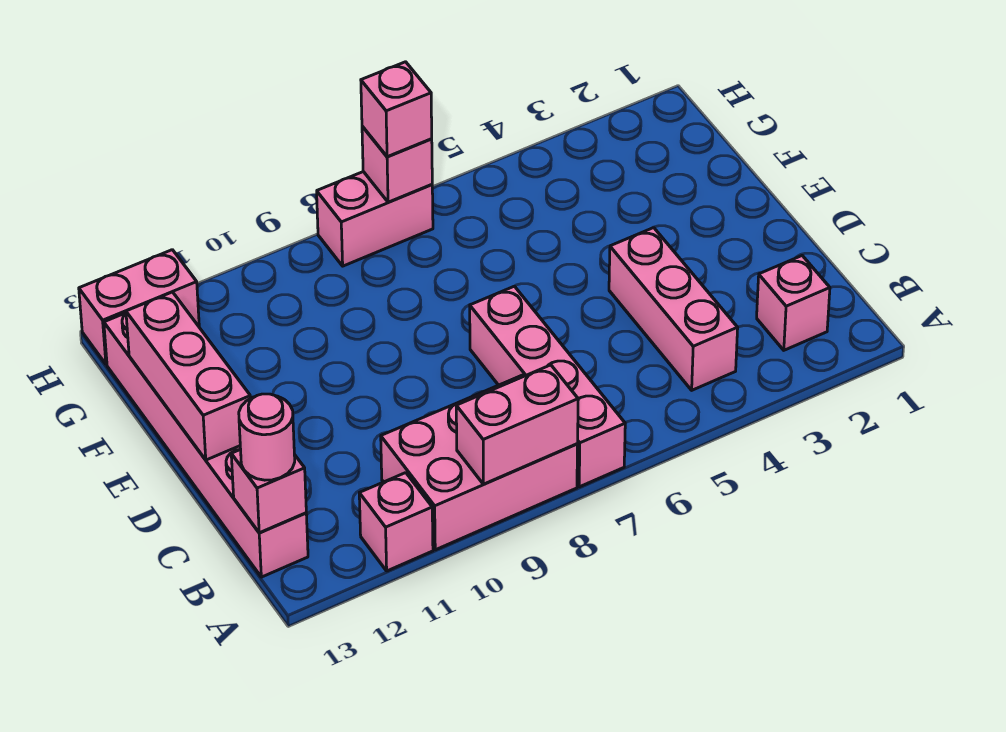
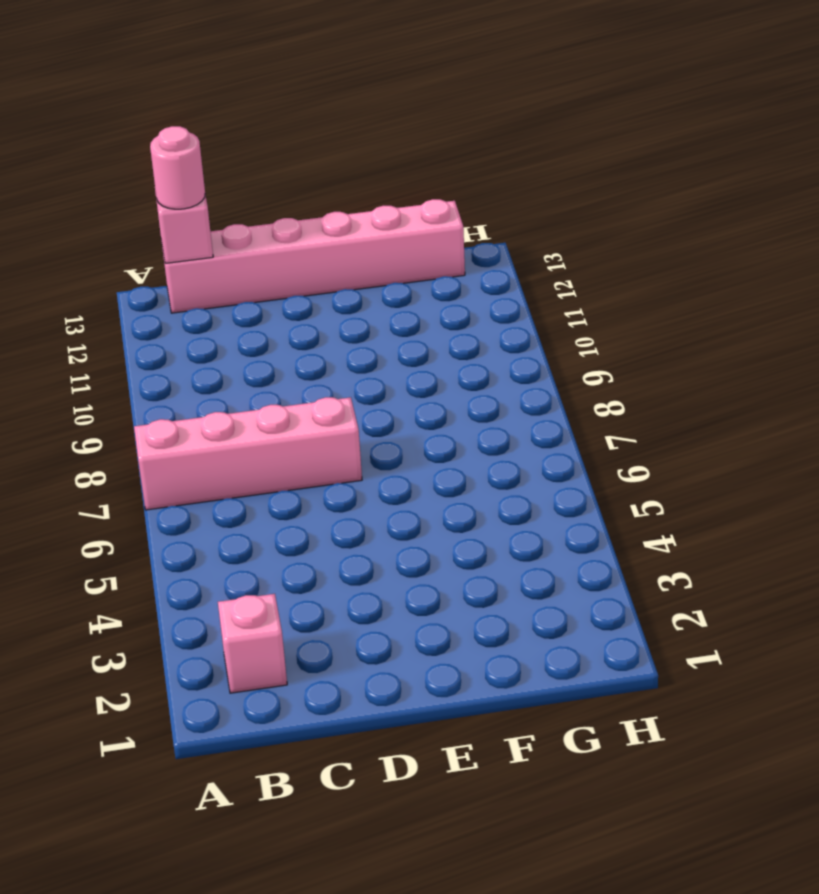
none -> pink brick A8:B10 level 1
none -> pink brick A11 level 1
none -> pink brick B4:D4 level 1

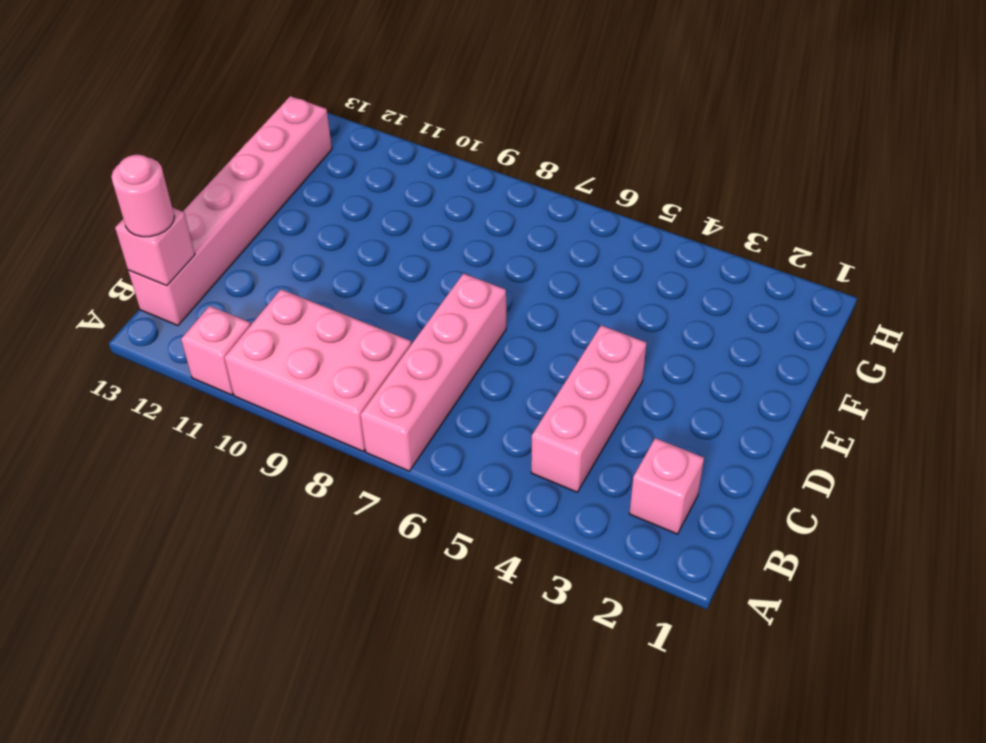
none -> pink brick H7:H8 level 1
none -> pink brick H12:H13 level 1
none -> pink brick A8:A9 level 2

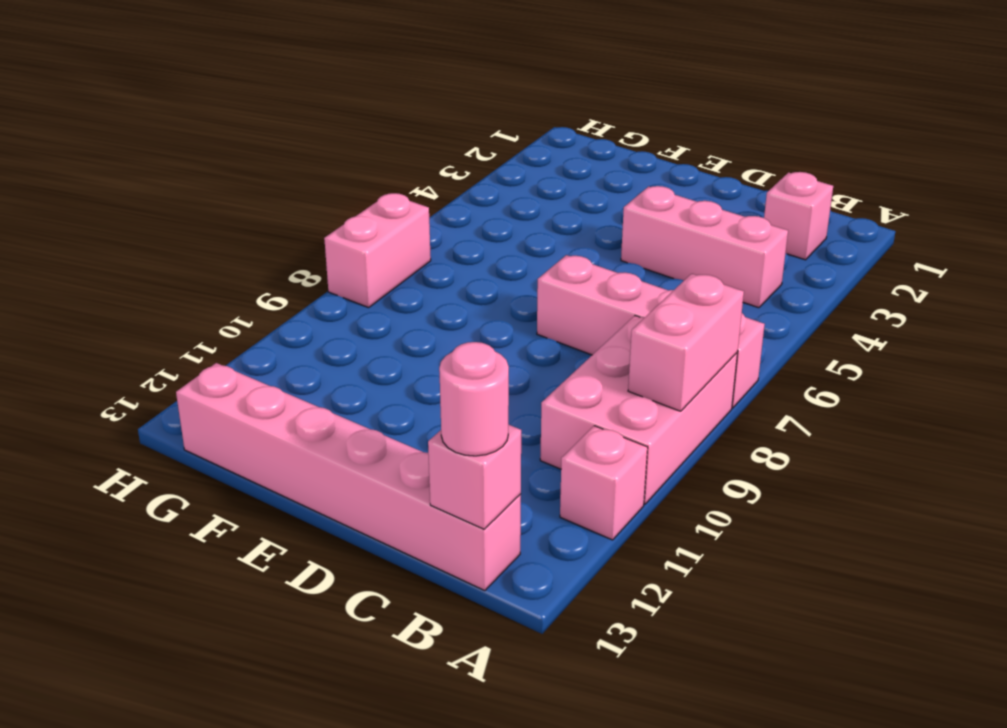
none -> pink brick H12:H13 level 1
none -> pink brick D13:F13 level 2
none -> pink brick H7 level 2

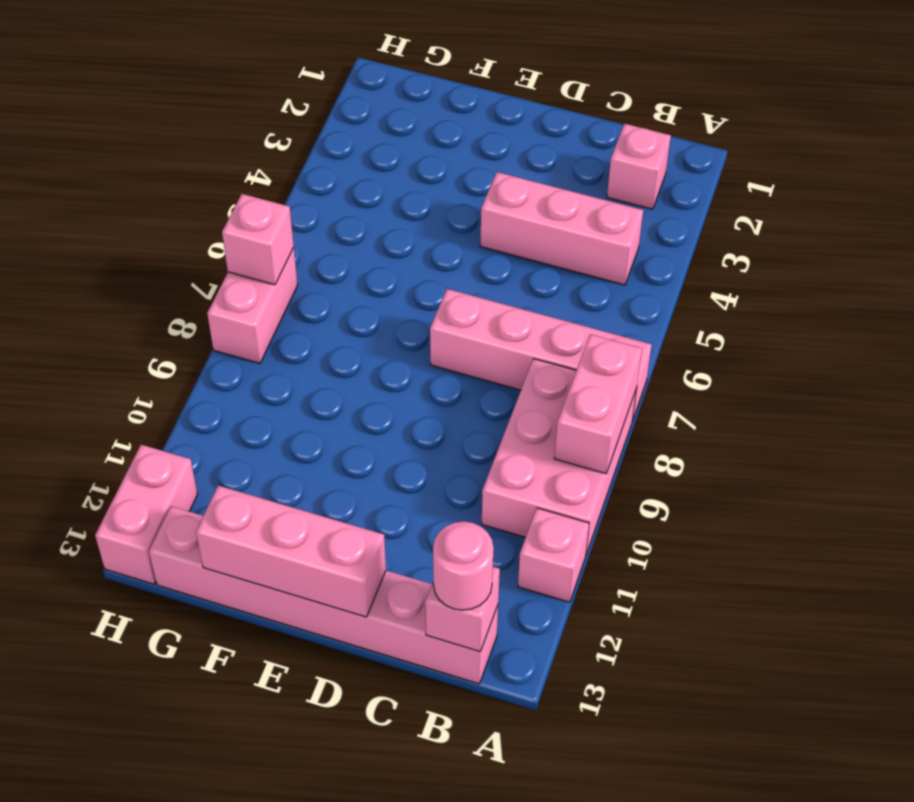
none -> pink brick H7 level 3

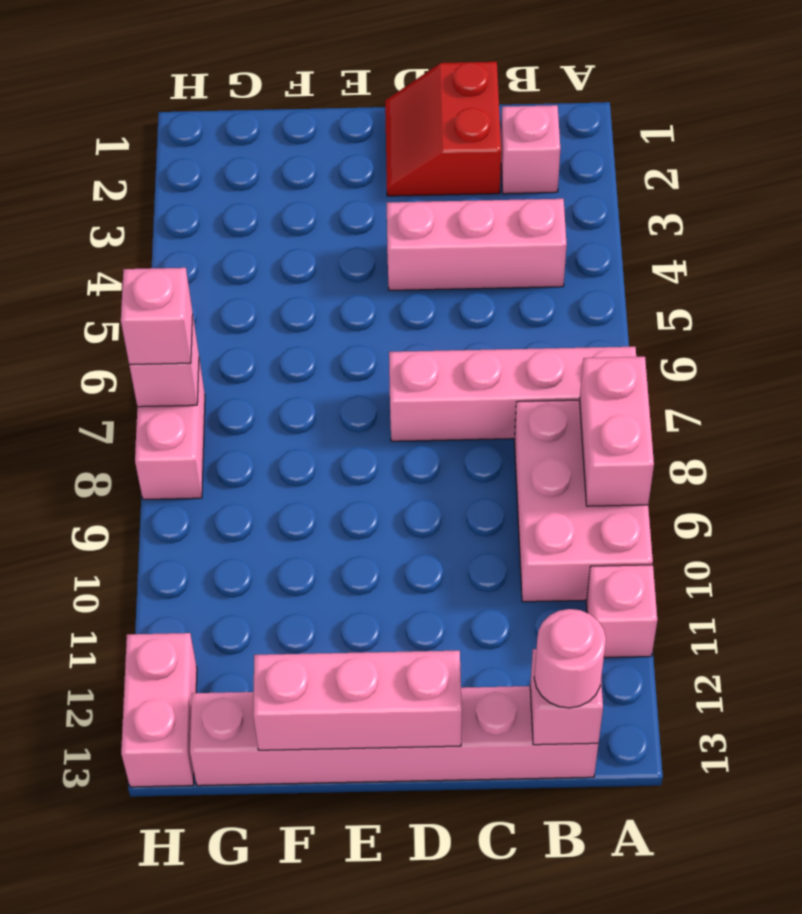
red slope C1:D2 level 1 top C -> none

